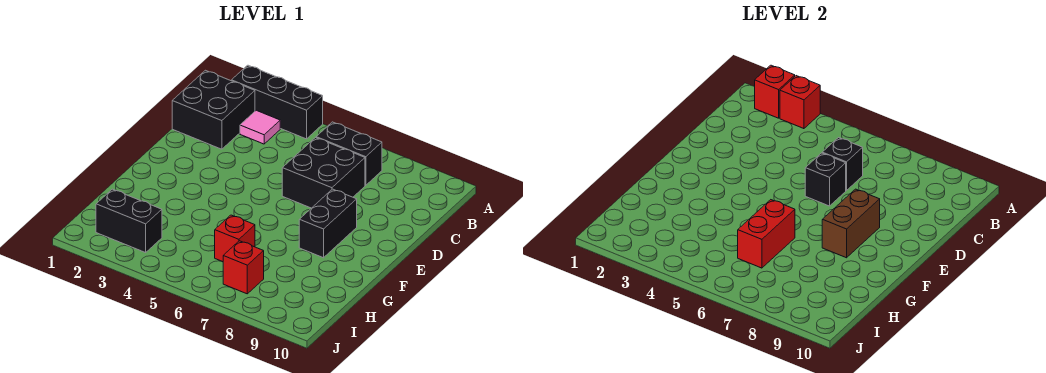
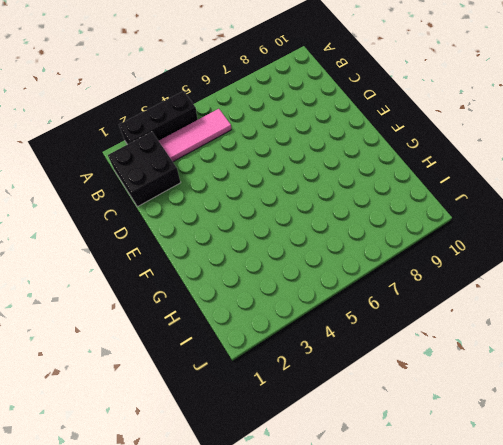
pink tile B3:B5 level 1 -> pink tile B3 level 1
none -> black brick B6:B7 level 1
none -> black brick C6:D7 level 1
none -> black brick E8:F8 level 1

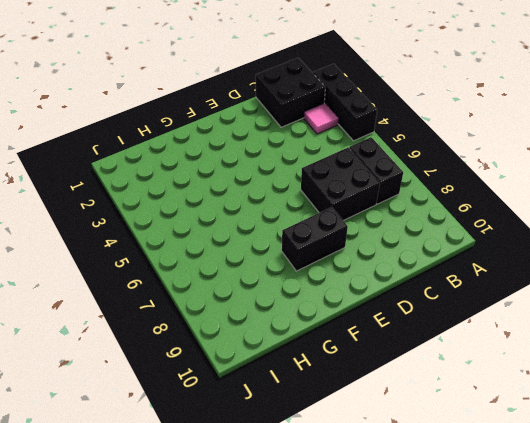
none -> red brick H6 level 1
none -> black brick I2:I3 level 1
none -> red brick I7 level 1

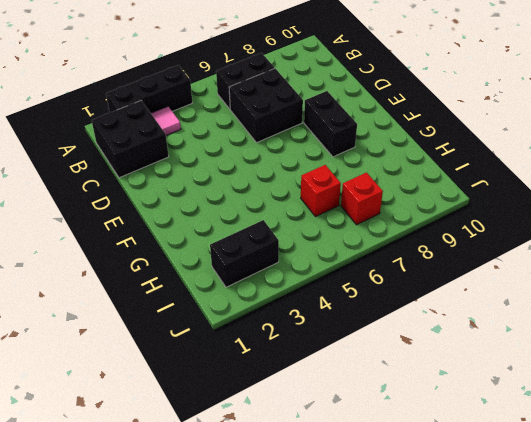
none -> red brick A2 level 2
none -> red brick A3 level 2
none -> black brick C6 level 2

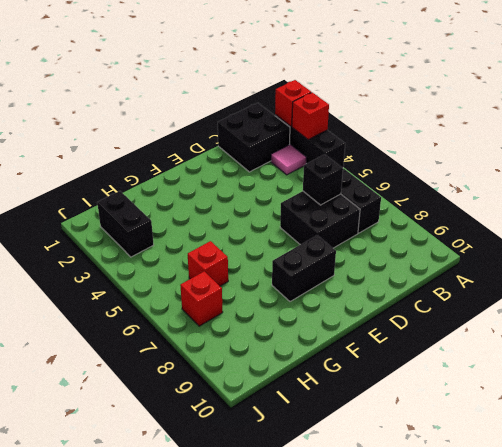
none -> black brick D6 level 2
none -> brown brick E8:F8 level 2
none -> red brick G6:H6 level 2

